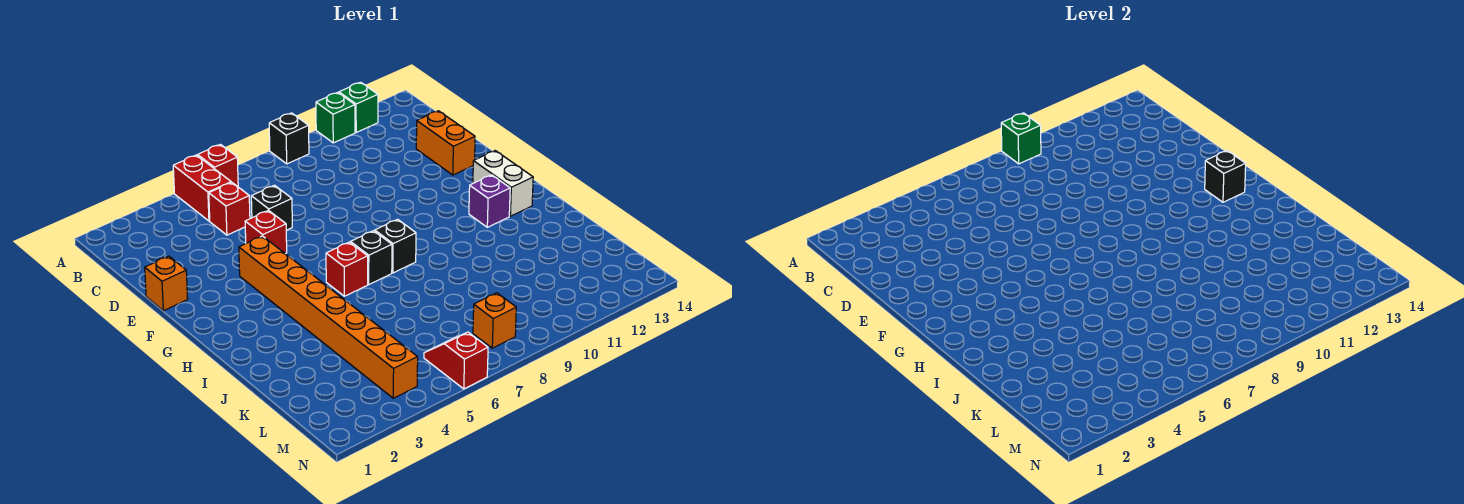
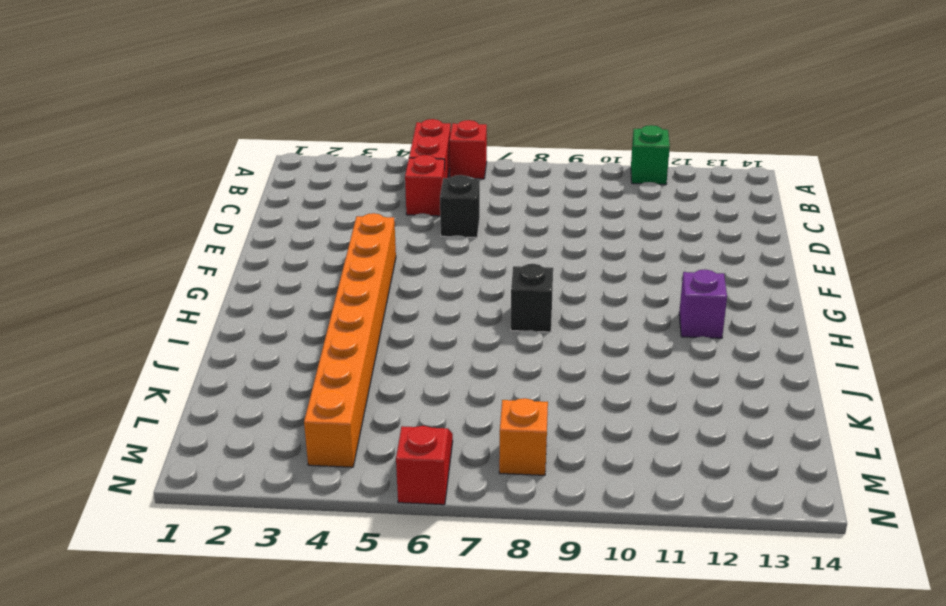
none -> black brick A9 level 1
none -> green brick A12 level 1
none -> orange brick D13:E13 level 1

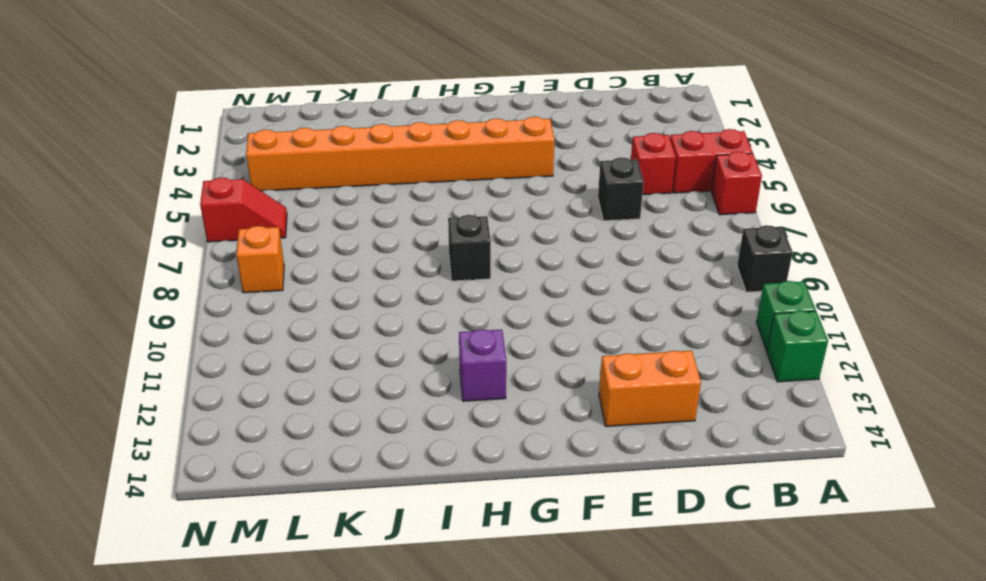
none -> orange brick E1 level 1
none -> red brick E5 level 1
none -> white brick G13:H13 level 1

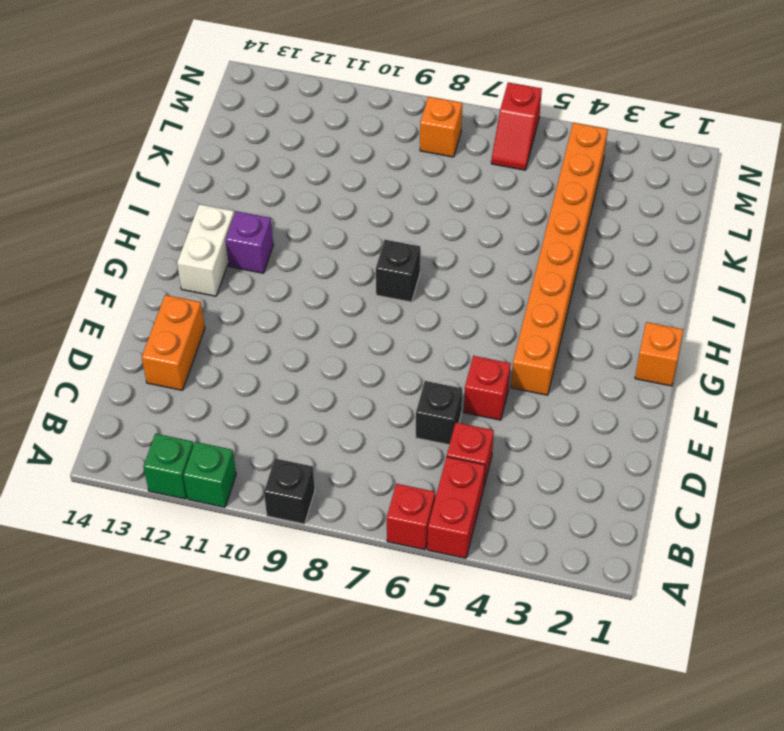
orange brick G1 level 1 -> orange brick E1 level 1
none -> red brick H6 level 1
none -> black brick H7 level 1
none -> green brick A9 level 2

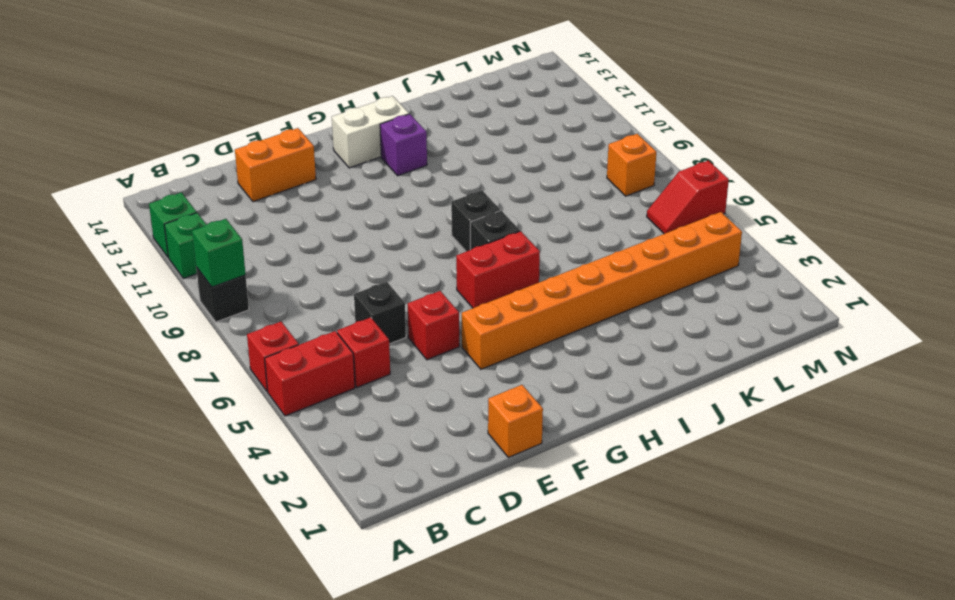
red brick G6:H6 level 1 -> red brick H6 level 1
none -> black brick G13 level 2

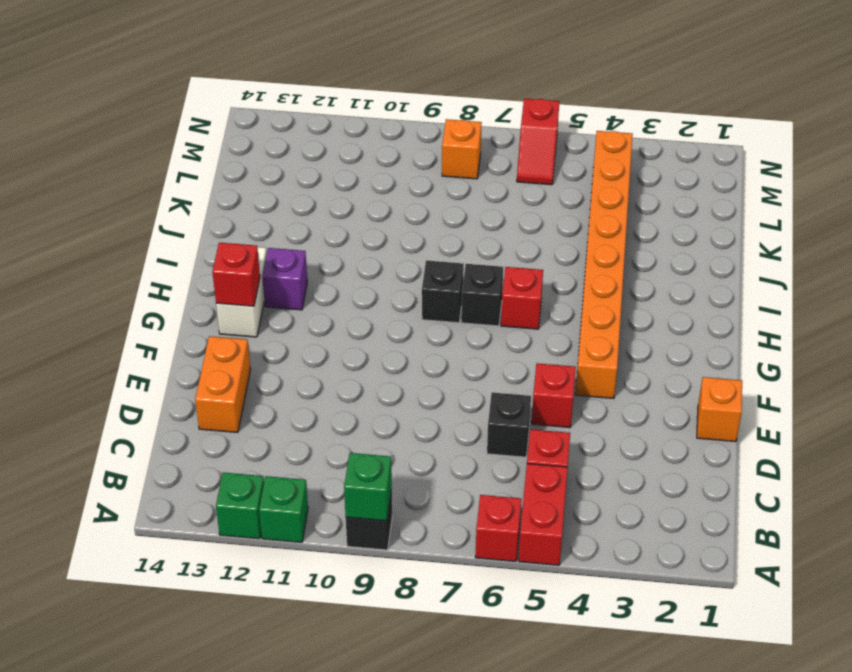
red brick G13 level 2 -> black brick G13 level 2

